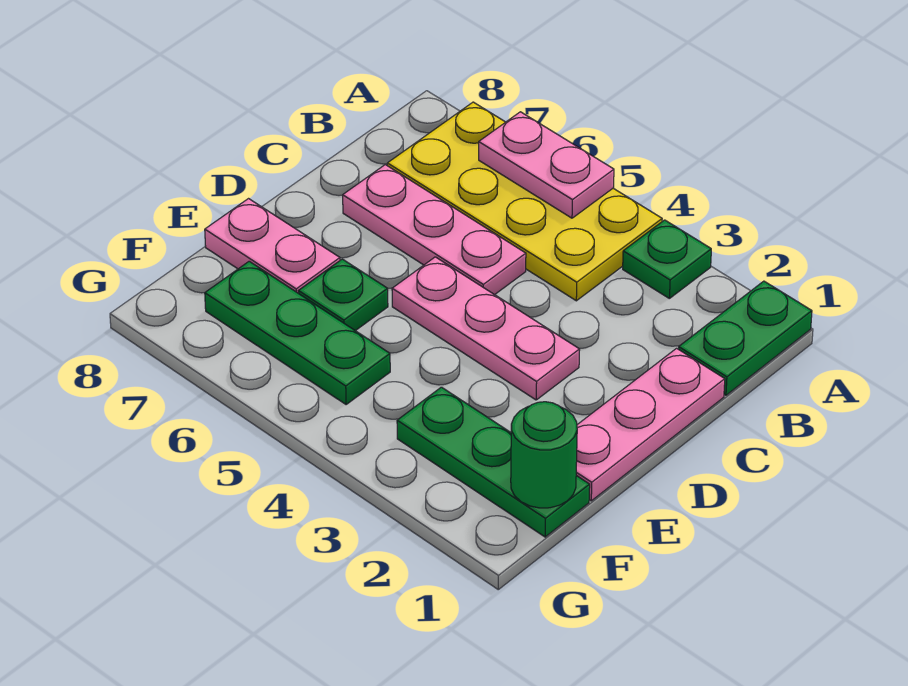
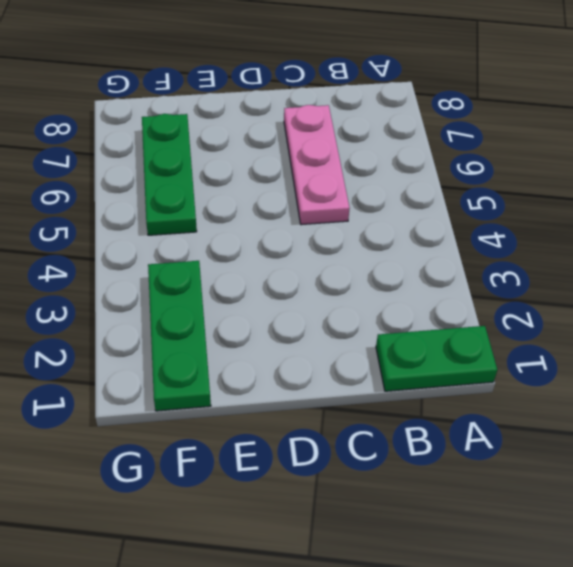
none -> green plate A3 level 1
none -> yellow plate A4:B7 level 1
none -> pink plate C1:E1 level 1

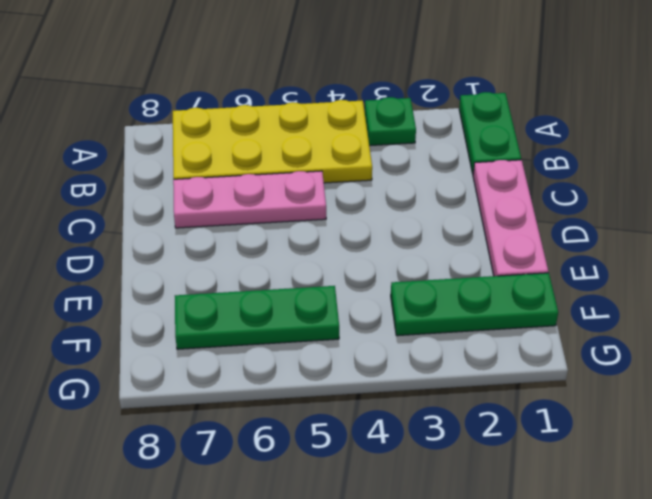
none -> pink plate D3:D5 level 1
none -> green plate E6 level 1
none -> pink plate E7:E8 level 1

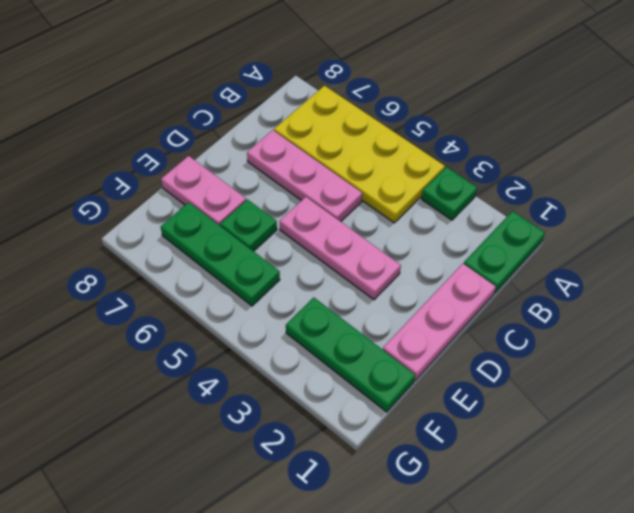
none -> pink plate A5:A6 level 2
none -> green round brick F1 level 2

